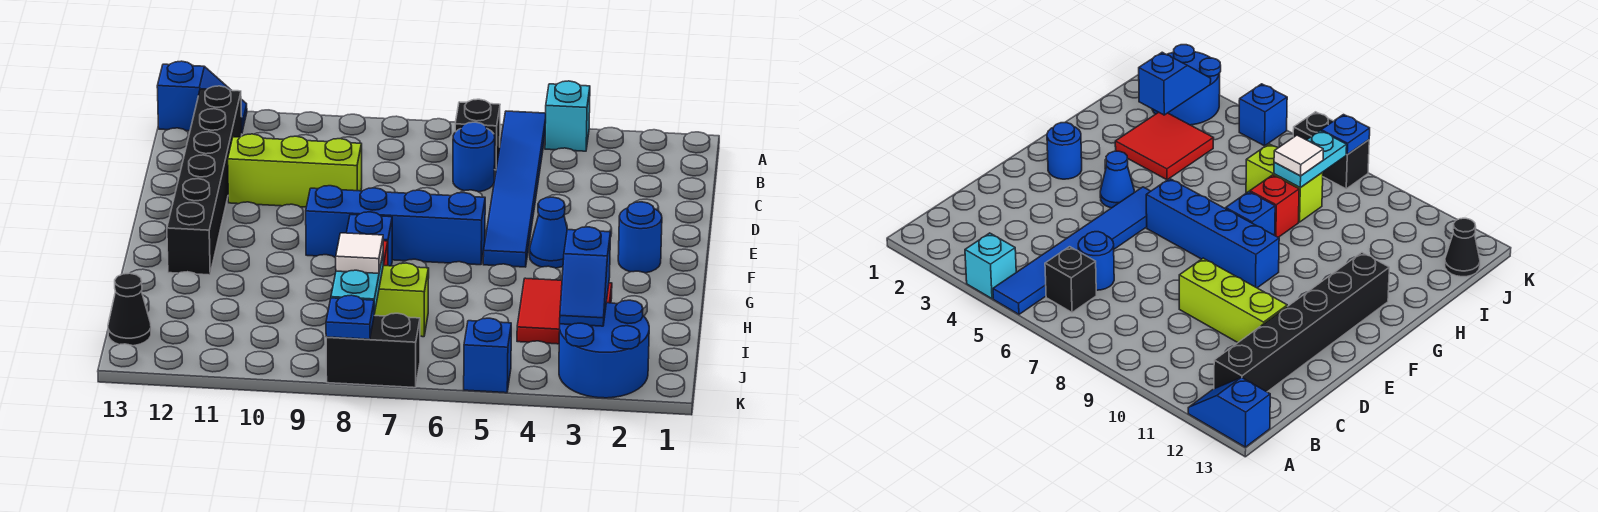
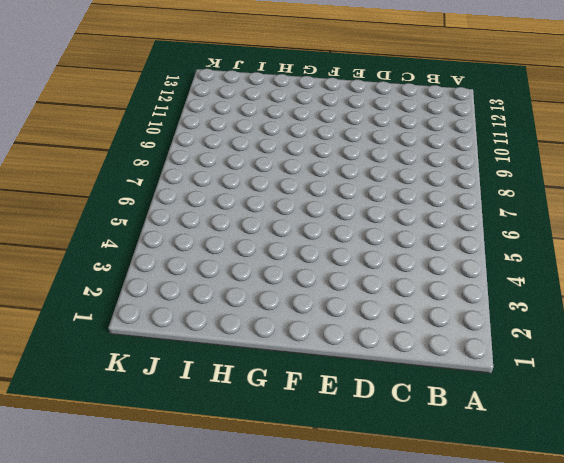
none -> cyan brick A4 level 1
none -> blue tile A5:F5 level 1
none -> blue slope A12:A13 level 1 top 13

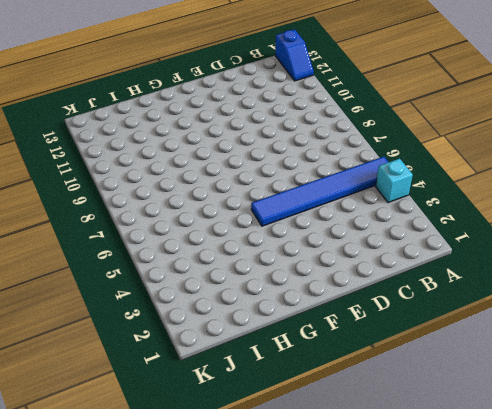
none -> black brick B6 level 1
none -> black brick B12:G12 level 1
none -> blue round brick C6 level 1

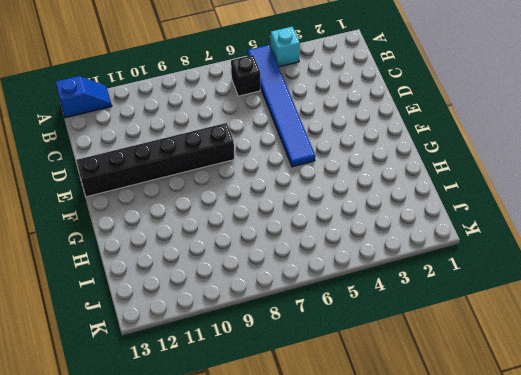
black brick E8:E13 level 1 -> black brick B12:G12 level 1
none -> blue round brick C6 level 1
none -> lime brick D9:D11 level 1
none -> blue round brick F2 level 1

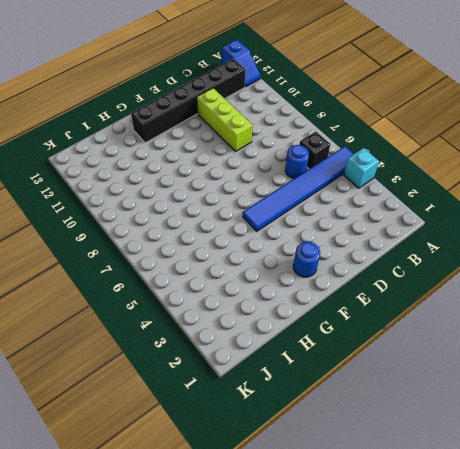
none -> blue cone F4 level 1
none -> blue brick F6:F9 level 1
none -> blue brick G8 level 1

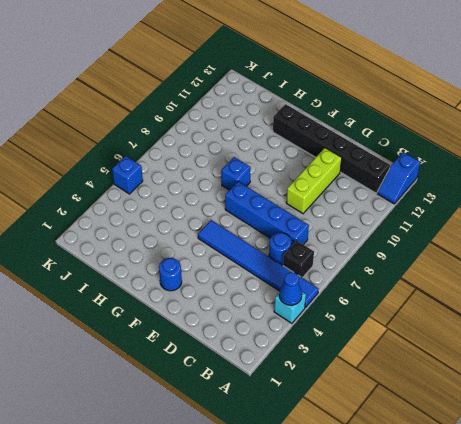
blue cone A4 level 2 -> blue cone F4 level 1
blue brick C7:F7 level 1 -> blue brick F6:F9 level 1
none -> red tile H3:I4 level 1
none -> red brick H8 level 1
none -> lime brick I7:I8 level 1

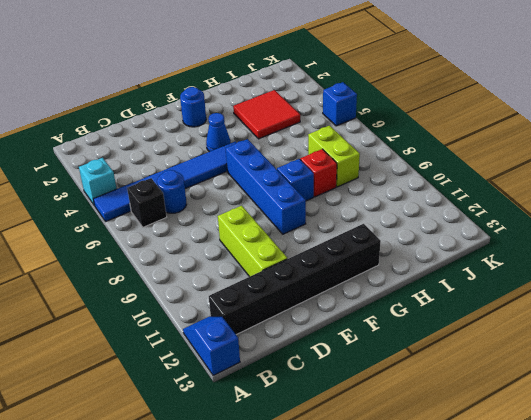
none -> blue round brick J2:K3 level 1
none -> black cone J13 level 1
none -> black brick K7:K8 level 1

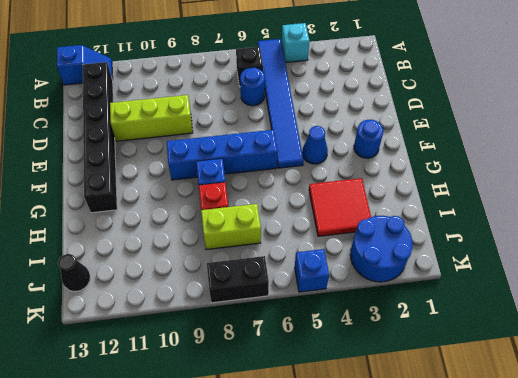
none -> blue slope I3:J3 level 2 top I
none -> cyan plate I8:J8 level 2
none -> blue plate K8 level 2

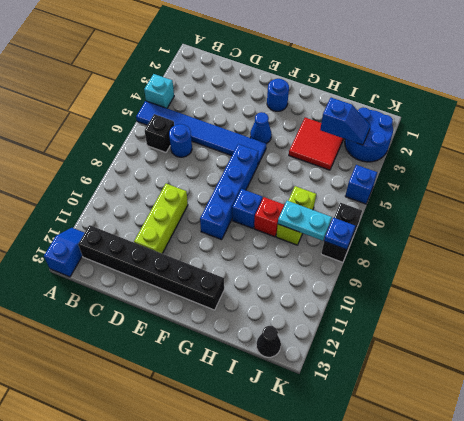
none -> white tile I8 level 3

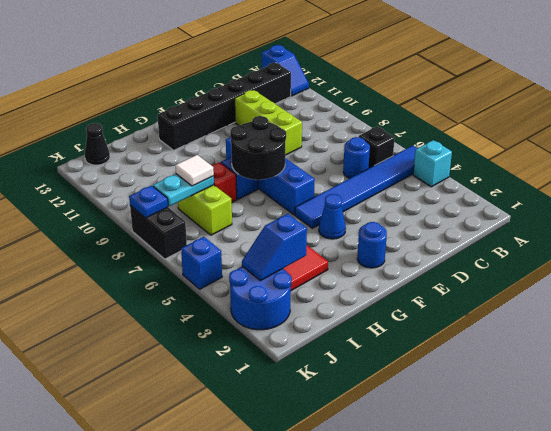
black round brick F7:G8 level 2 -> none

